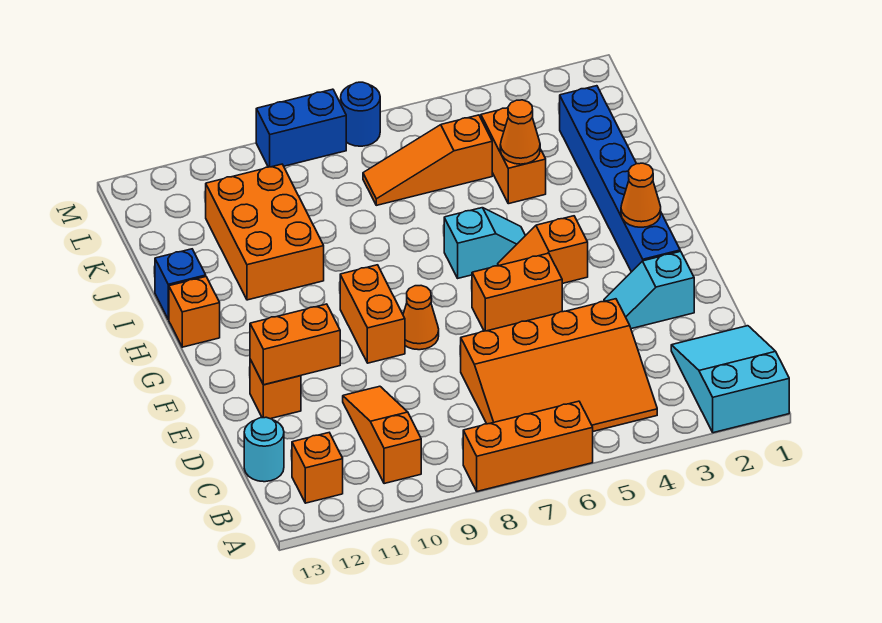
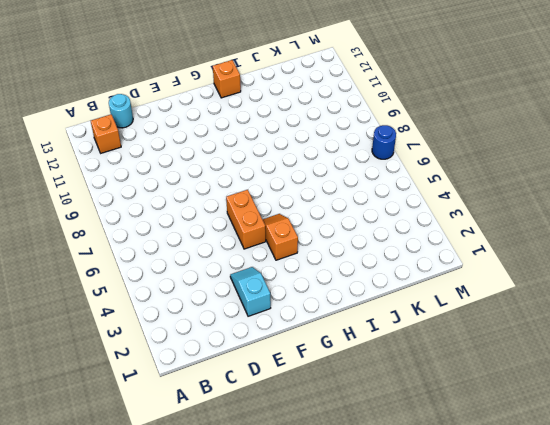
none -> cyan slope A1:C2 level 1 top A
none -> orange brick A6:A8 level 1
none -> orange slope B4:D7 level 1 top D

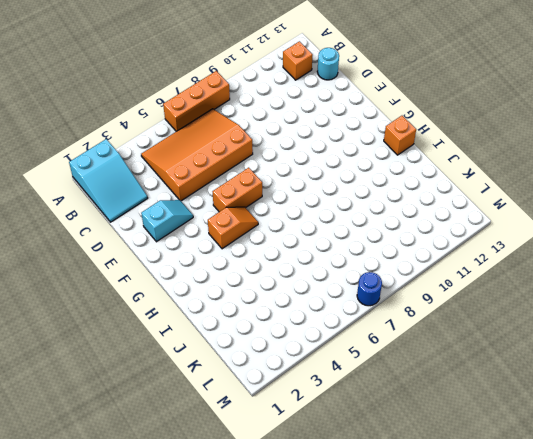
none -> orange slope B10:D10 level 1 top B
none -> orange brick E12 level 1
none -> blue brick F2:K2 level 1

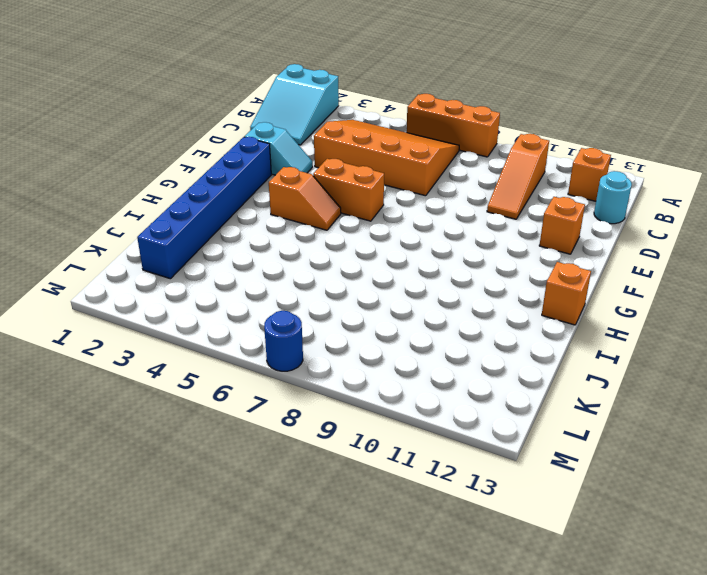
none -> orange cone F8 level 1
none -> orange brick F9:G9 level 1
none -> cyan slope H5:H6 level 1 top 6

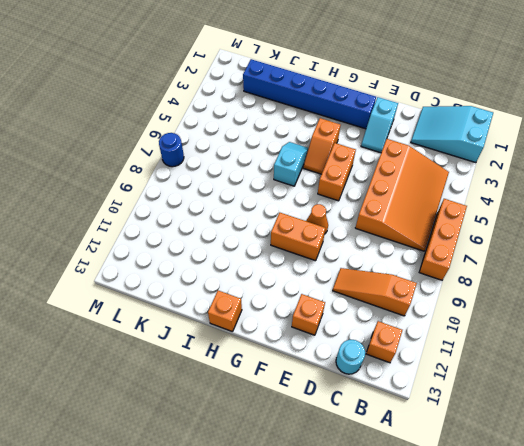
none -> orange brick I10:K11 level 1
none -> blue brick I13 level 1
none -> orange brick J4:K4 level 1

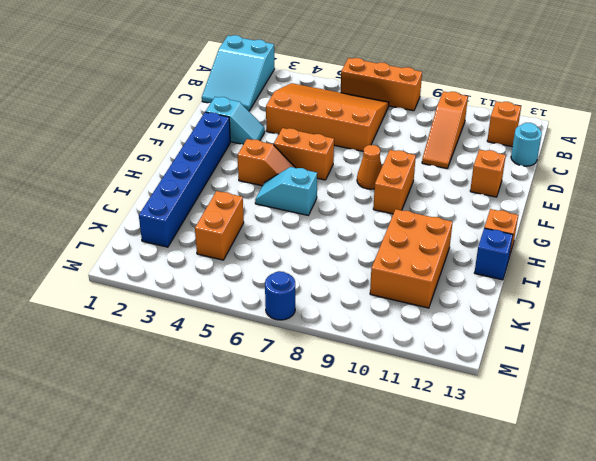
none -> orange slope K5:K7 level 1 top 5
none -> blue brick M8:M9 level 1
none -> orange brick E11:E12 level 2

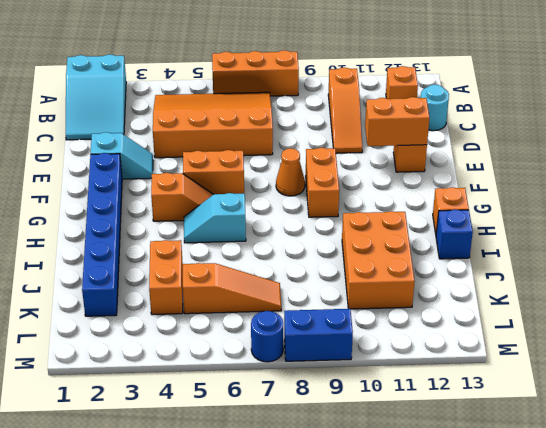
none -> orange cone G2 level 2
none -> orange cone J4 level 2

